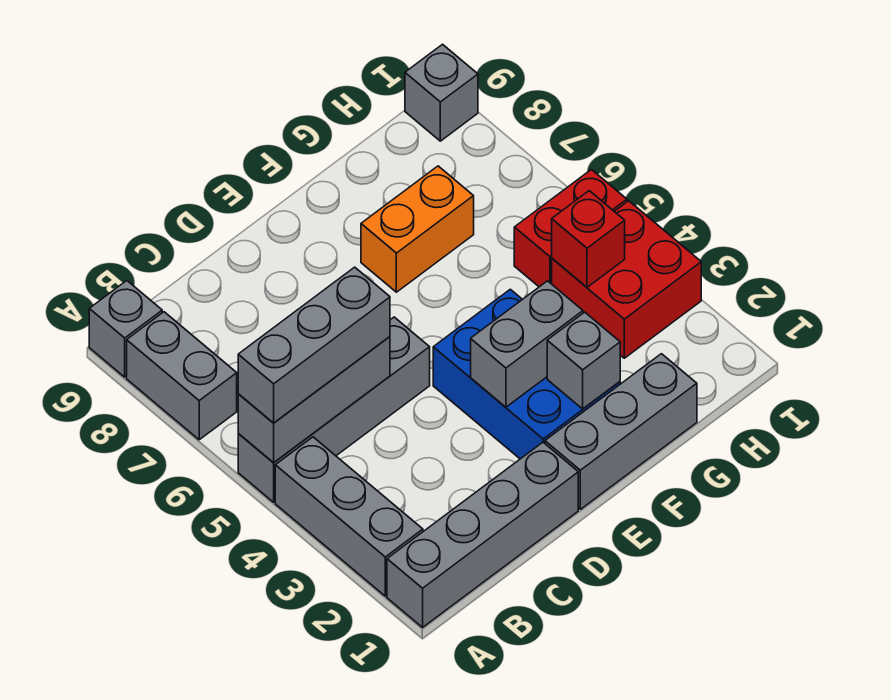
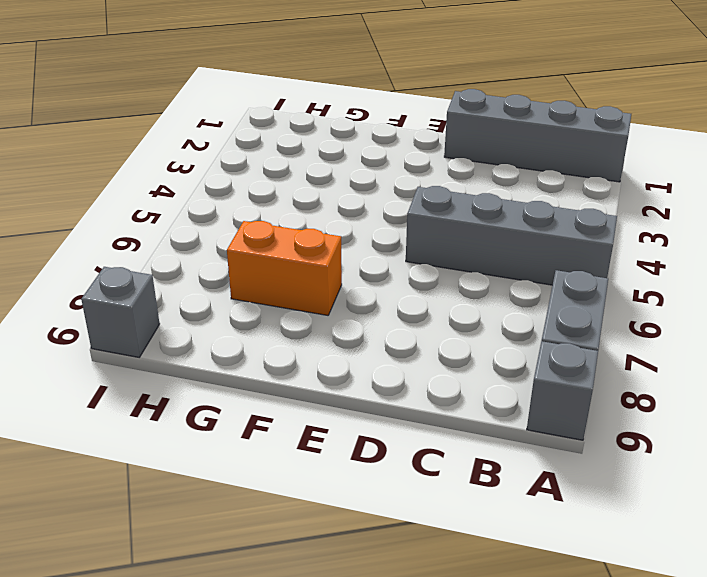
none -> grey brick A2:A4 level 1
none -> grey brick E1:G1 level 1
none -> blue brick E2:F4 level 1

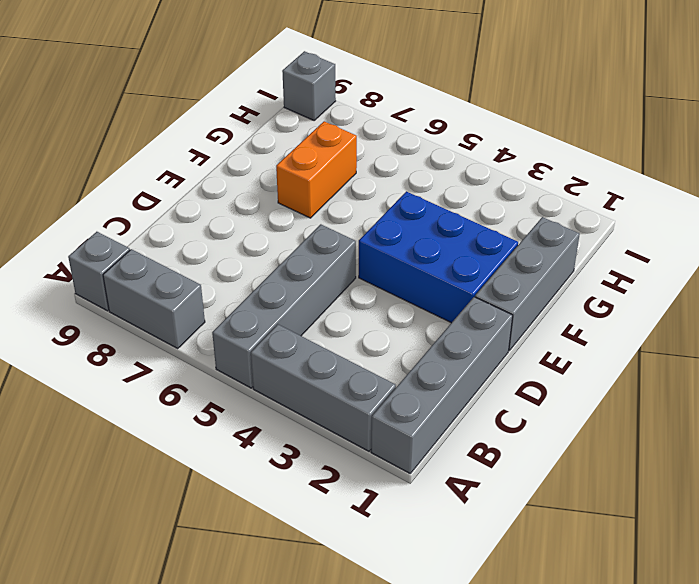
none -> red brick H3:I4 level 1
none -> red brick H5:I5 level 1
none -> grey brick A5:C5 level 2

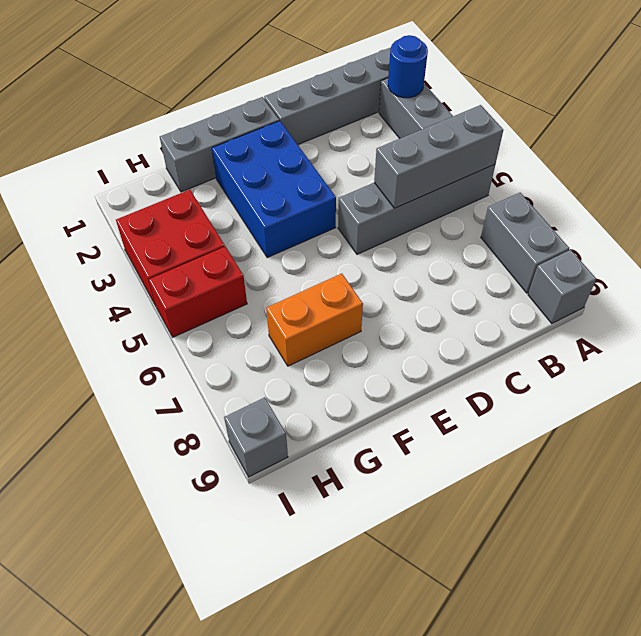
blue round brick A2 level 2 -> none
none -> grey brick E3:F3 level 2
none -> grey brick F2 level 2
none -> red brick H4 level 2

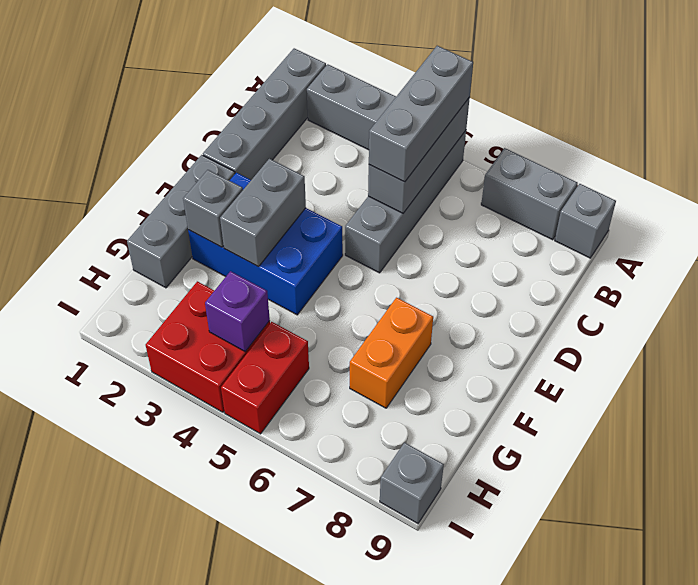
purple brick H4 level 2 -> red brick H4 level 2

